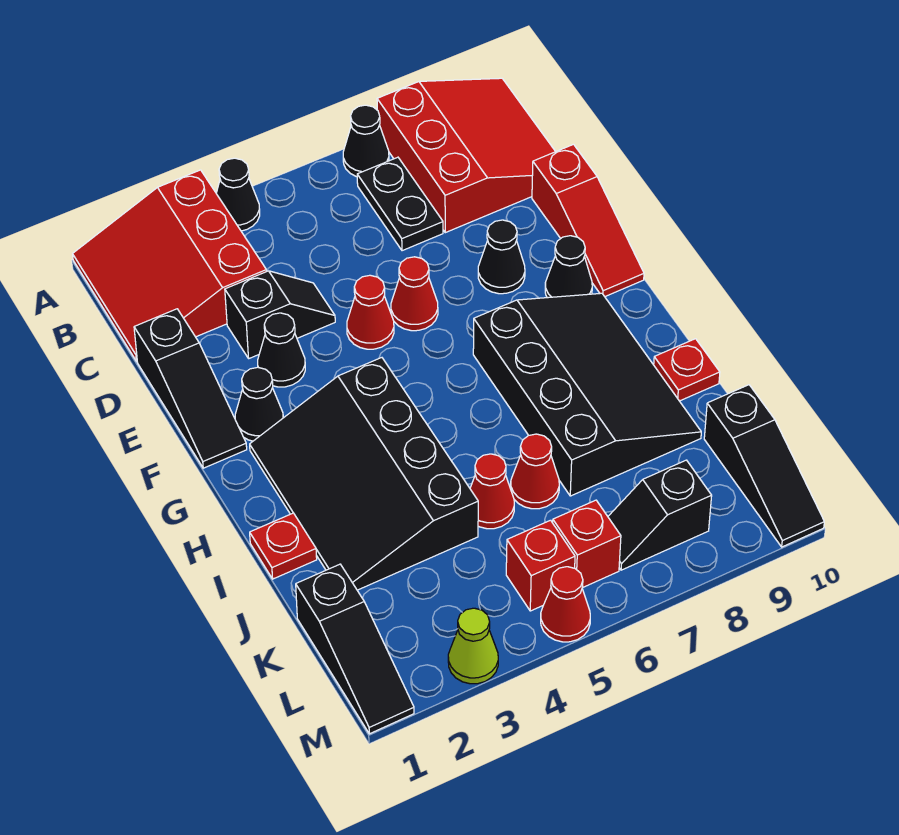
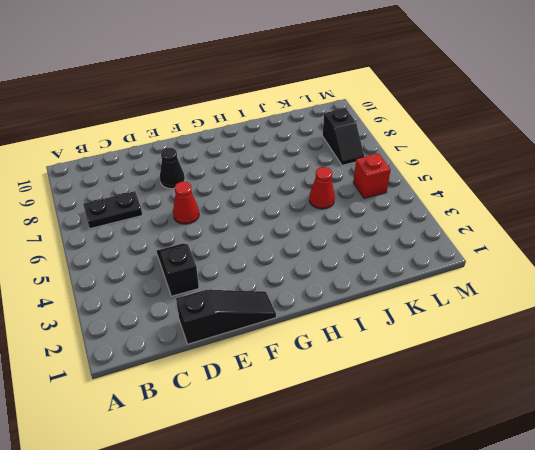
none -> red slope A1:C3 level 1 top 3
none -> black cone A4 level 1
none -> black cone A7 level 1

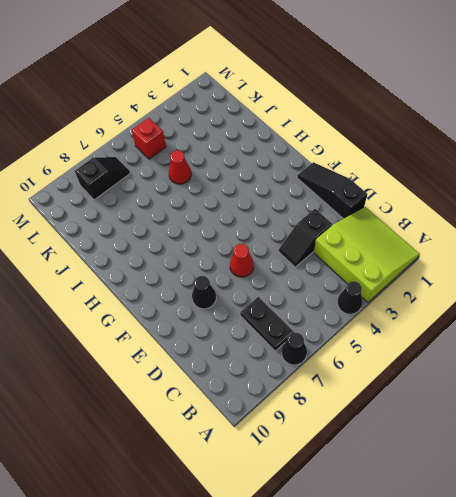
lime slope A1:C3 level 1 top 3 -> red slope A1:C3 level 1 top 3
none -> red slope A8:C10 level 1 top 8
none -> red slope D10:F10 level 1 top D
none -> black cone E3 level 1

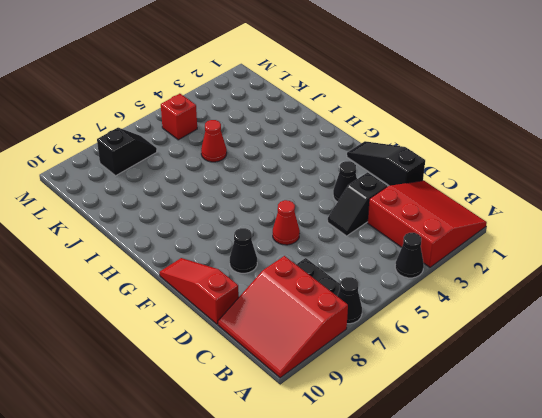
none -> red cone E5 level 1
none -> black cone F2 level 1
none -> black cone F9 level 1

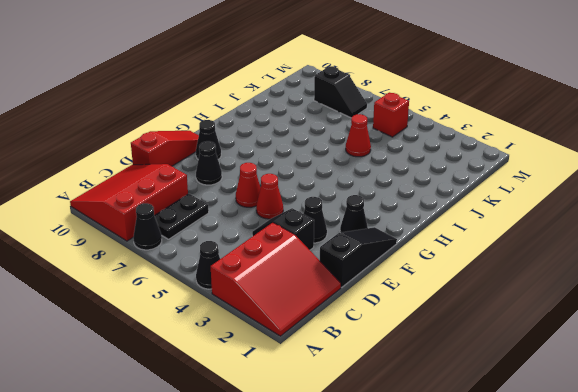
none -> black slope G2:J4 level 1 top 4
none -> black slope G7:J9 level 1 top 7
none -> red plate I1 level 1

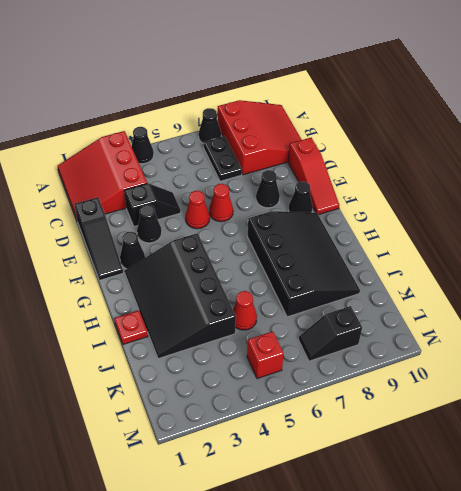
none -> red plate I10 level 1
none -> red cone J6 level 1
none -> black slope K1:M1 level 1 top K

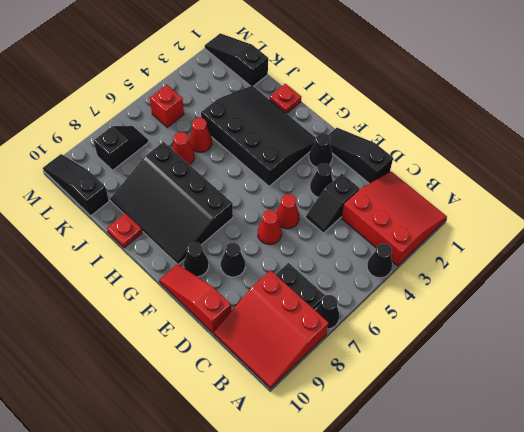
none -> red brick L6 level 1
none -> lime cone M3 level 1
none -> red cone M5 level 1

